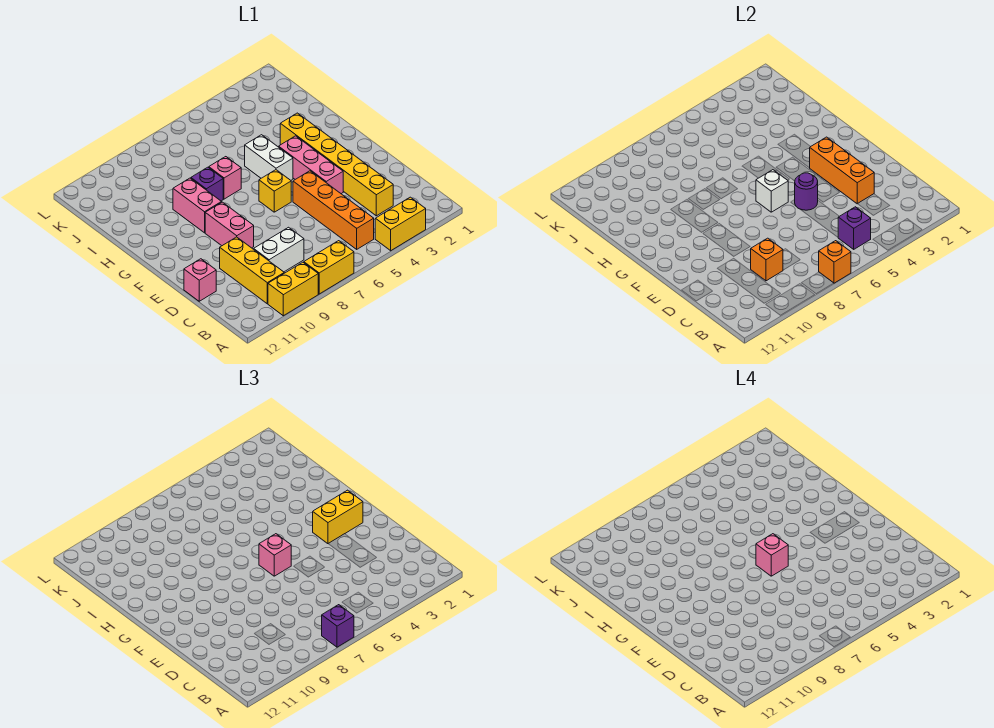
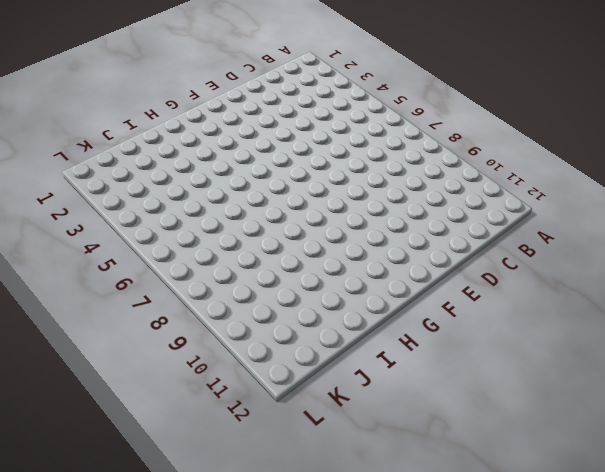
none -> yellow brick A3:A4 level 1
none -> yellow brick A7:A8 level 1
none -> yellow brick A9:A10 level 1

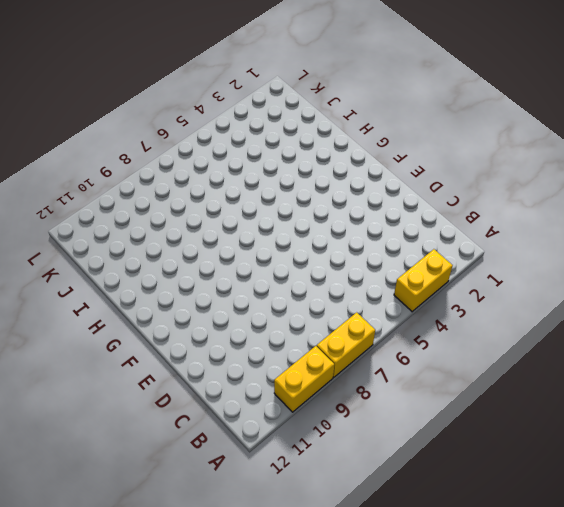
none -> orange brick B5:E5 level 1
none -> yellow brick B10:D10 level 1
none -> yellow brick C3:H3 level 1

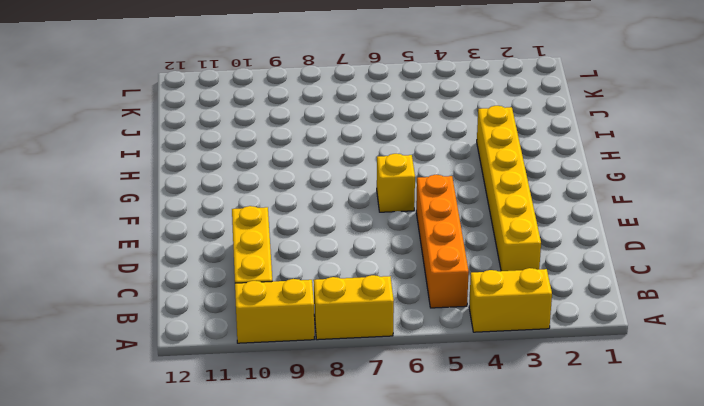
none -> white brick C8:C9 level 1
none -> pink brick D12 level 1
none -> pink brick E4:G4 level 1

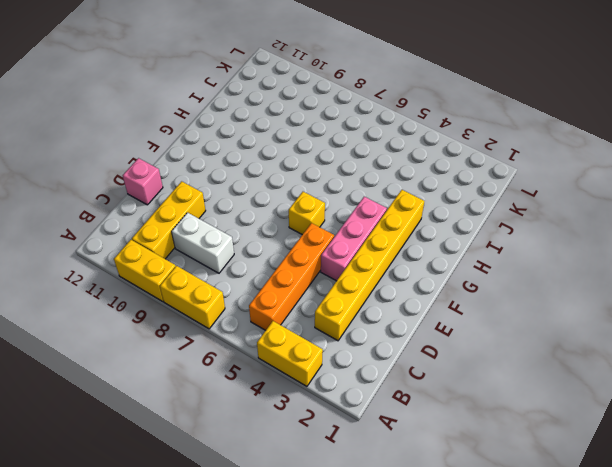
none -> pink brick E9:F9 level 1
none -> white brick G5:H5 level 1
none -> pink brick G9:H9 level 1

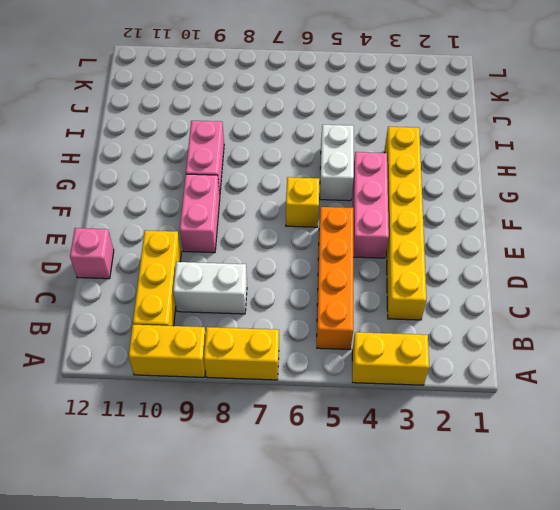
none -> pink brick H7 level 1
none -> purple brick H8 level 1
none -> orange brick A7 level 2

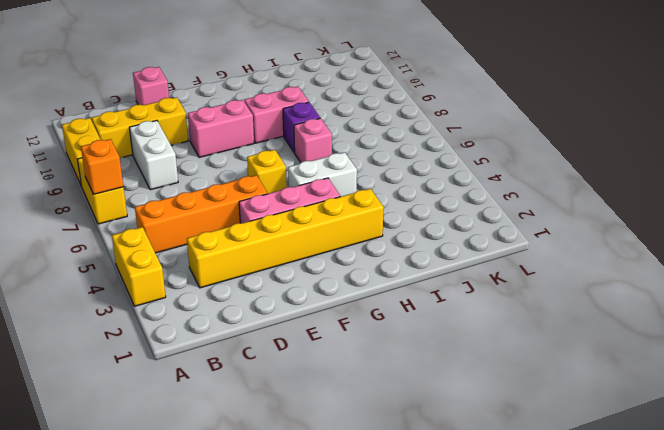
none -> purple brick B5 level 2
none -> orange brick C9 level 2
none -> orange brick D3:F3 level 2

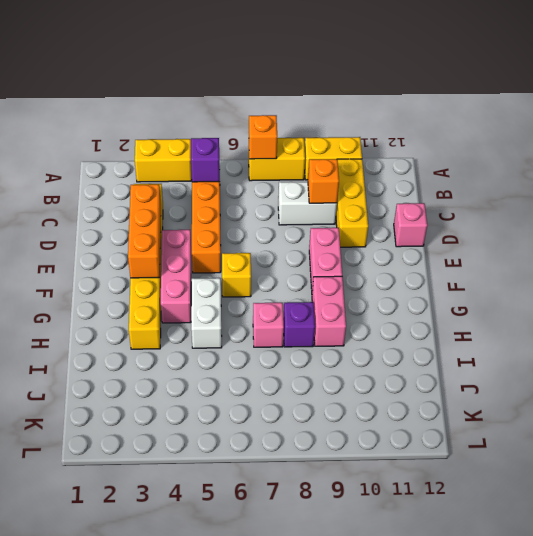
none -> purple round brick E5 level 2
none -> white brick F6 level 2
none -> purple brick A7 level 3

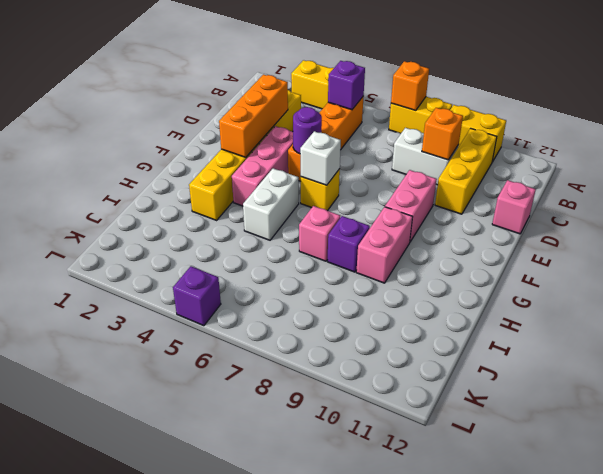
purple brick L5 level 1 -> purple brick A7 level 3
none -> yellow brick F2:F3 level 3
none -> pink brick F6 level 3
none -> pink brick F6 level 4

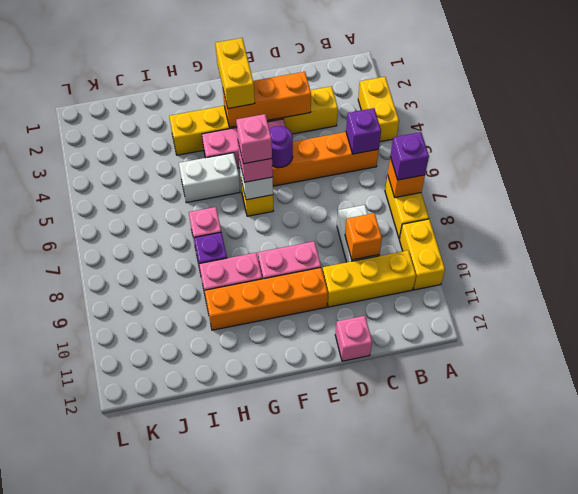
orange brick E10:H10 level 1 -> none

